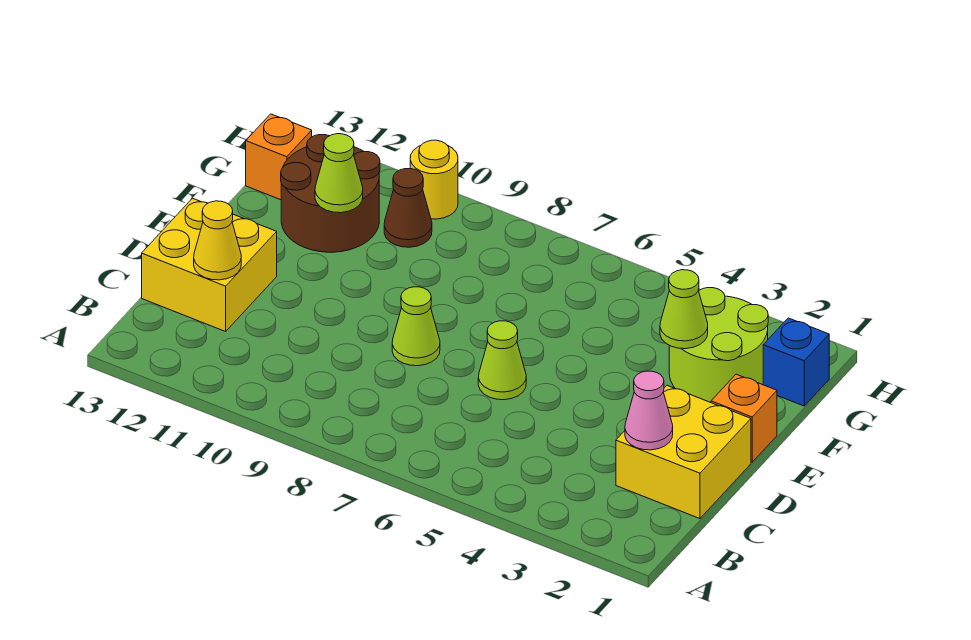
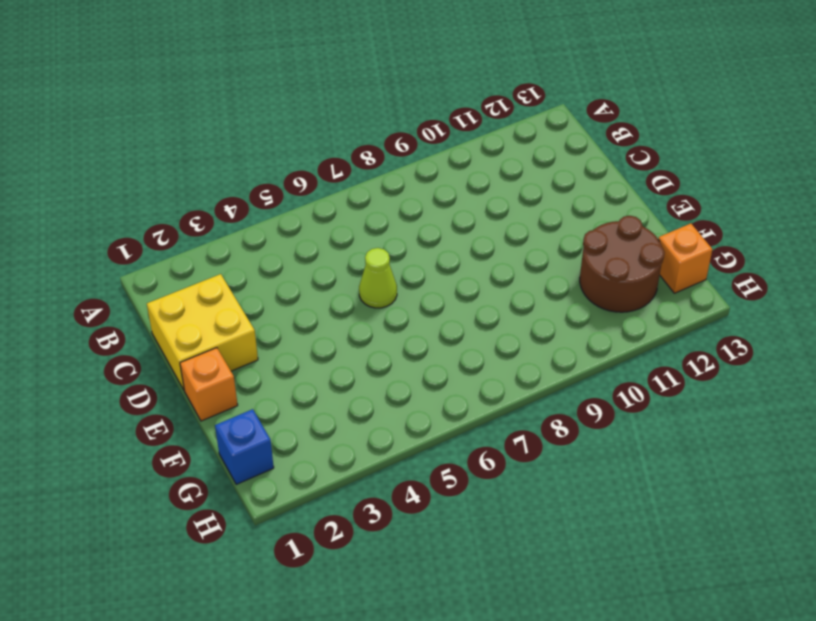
none -> yellow brick C12:D13 level 1
none -> lime cone D8 level 1
none -> lime round brick F2:G3 level 1

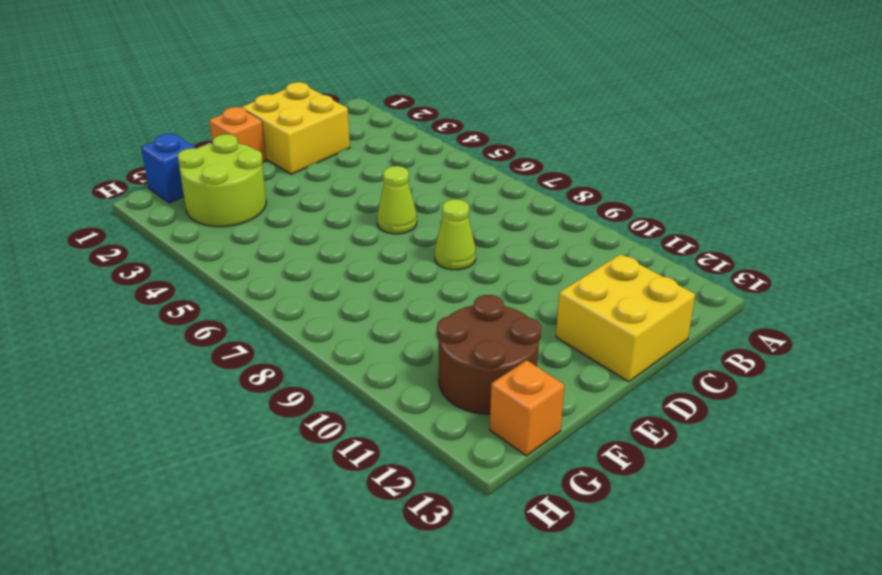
none -> brown cone G10 level 1
none -> yellow round brick H10 level 1
none -> pink cone C2 level 2

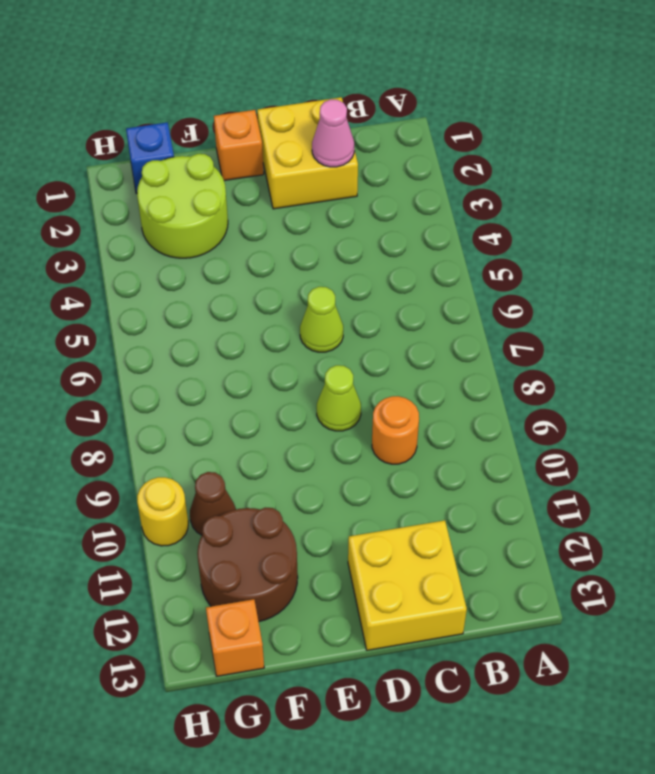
orange round brick C9 level 1 -> none
none -> yellow cone C12 level 2
none -> lime cone F3 level 2
none -> lime cone F11 level 2

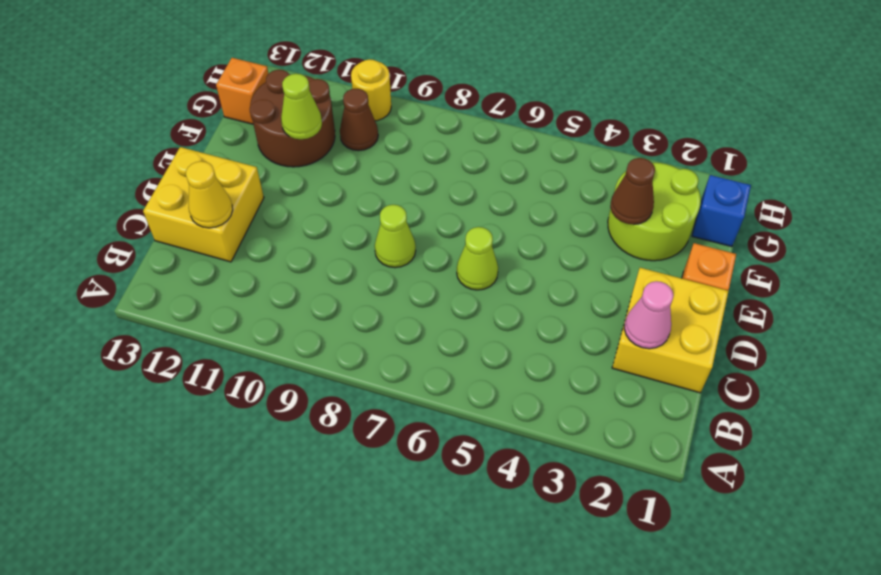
brown cone F3 level 2 -> lime cone F3 level 2

